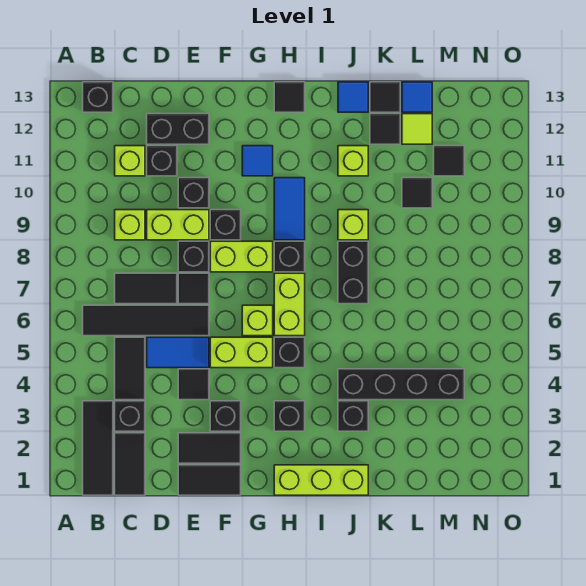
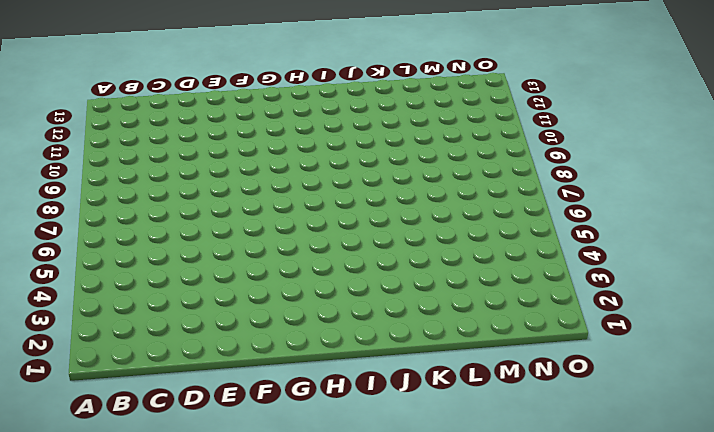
none -> black tile B1:B3 level 1
none -> black tile B6:E6 level 1
none -> black brick B13 level 1
none -> black tile C1:C2 level 1

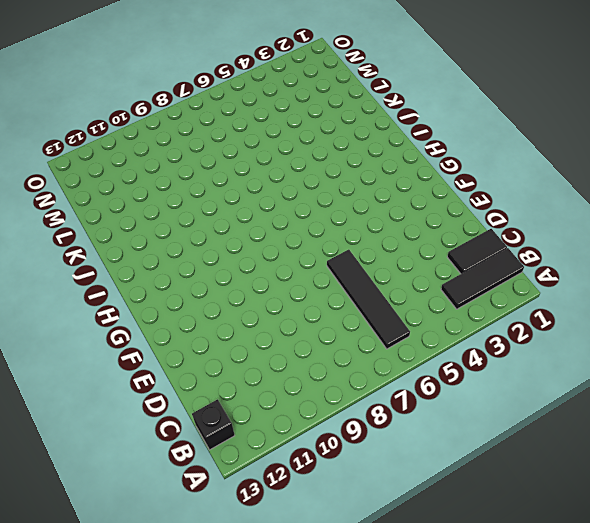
none -> black brick C3 level 1
none -> black tile C4:C5 level 1
none -> black tile C7:D7 level 1
none -> lime brick C9 level 1

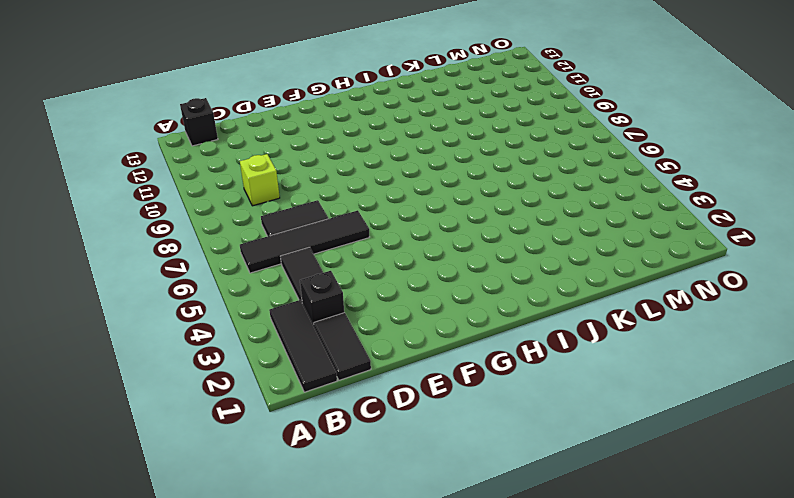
none -> lime brick C11 level 1
none -> blue tile D5:E5 level 1
none -> lime brick D9:E9 level 1
none -> black brick D11 level 1

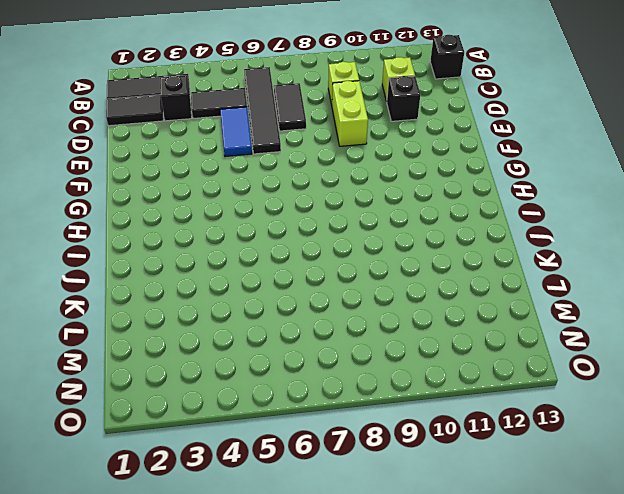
none -> black brick D12:E12 level 1
none -> black tile E1:F1 level 1
none -> black tile E2:F2 level 1
none -> black tile E4 level 1

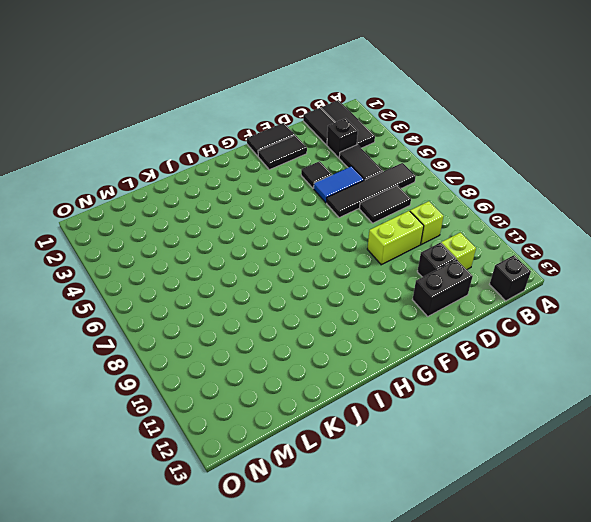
none -> black tile E7 level 1
none -> black brick E8 level 1
none -> black brick E10 level 1
none -> black brick F3 level 1

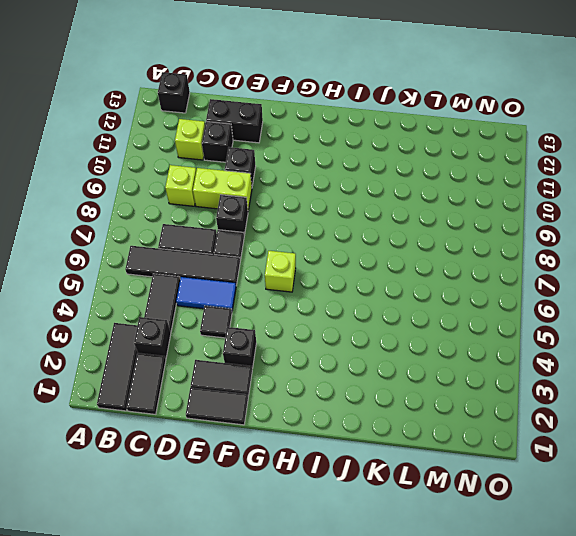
none -> lime brick F5:G5 level 1
none -> lime brick F8:G8 level 1
none -> black brick F9 level 1
none -> blue tile G11 level 1

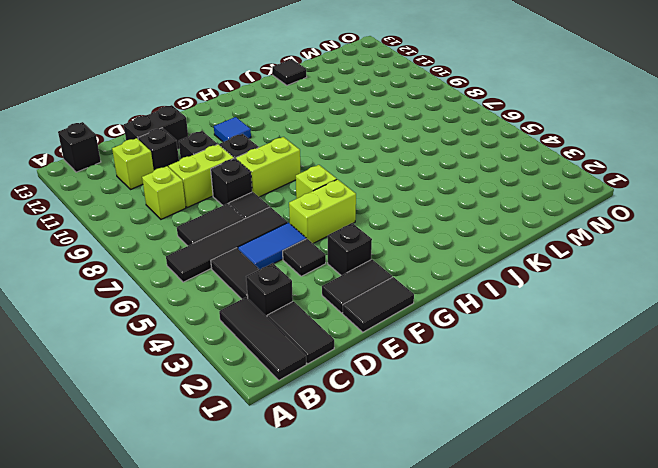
none -> lime brick H1:J1 level 1
none -> black brick H3 level 1
none -> black brick H5 level 1
none -> lime brick H6:H7 level 1

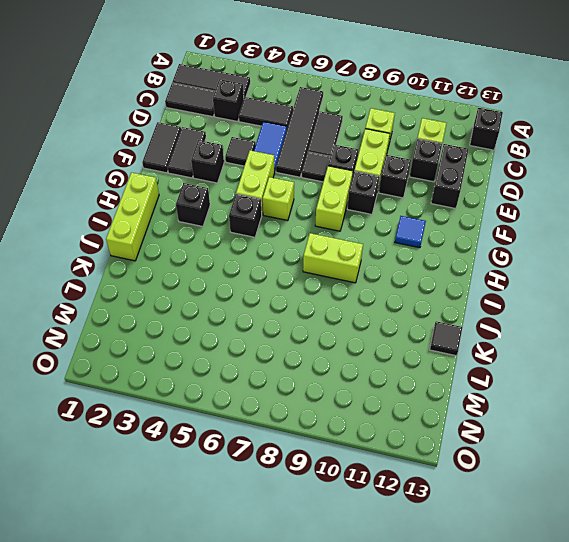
lime brick I8:I9 level 1 -> lime brick H6:H7 level 1
none -> black brick H8 level 1
none -> blue tile H9:H10 level 1
none -> black tile H13 level 1
none -> black brick J3 level 1

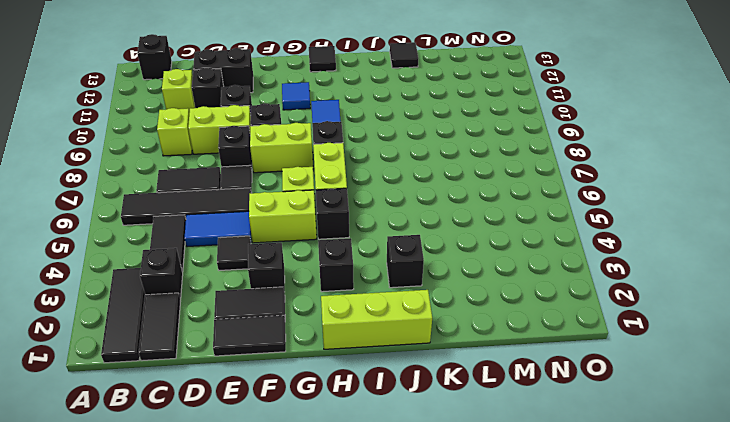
none -> black brick J4:M4 level 1
none -> black brick J7:J8 level 1
none -> lime brick J9 level 1
none -> lime brick J11 level 1

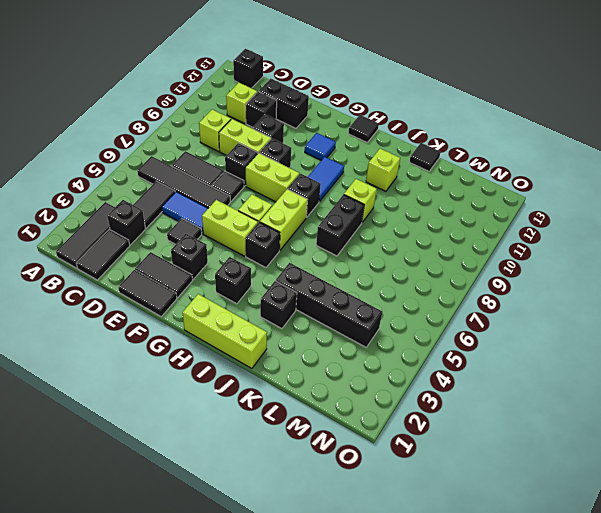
none -> blue tile J13 level 1
none -> black tile K12 level 1
none -> black tile L10 level 1
none -> lime tile L12 level 1

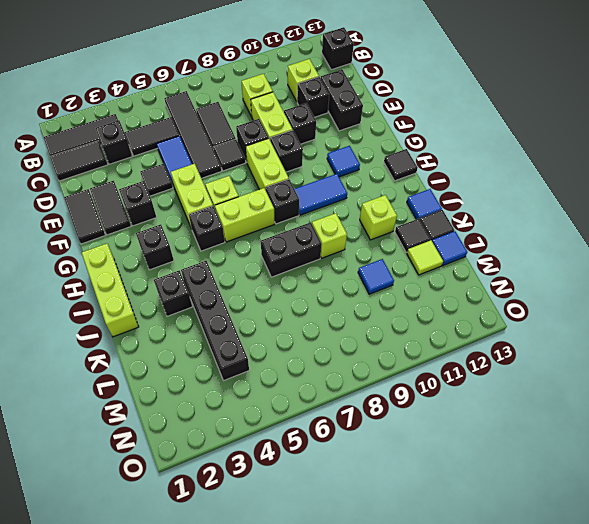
blue tile L10 level 1 -> black tile L10 level 1
none -> black tile M11 level 1

